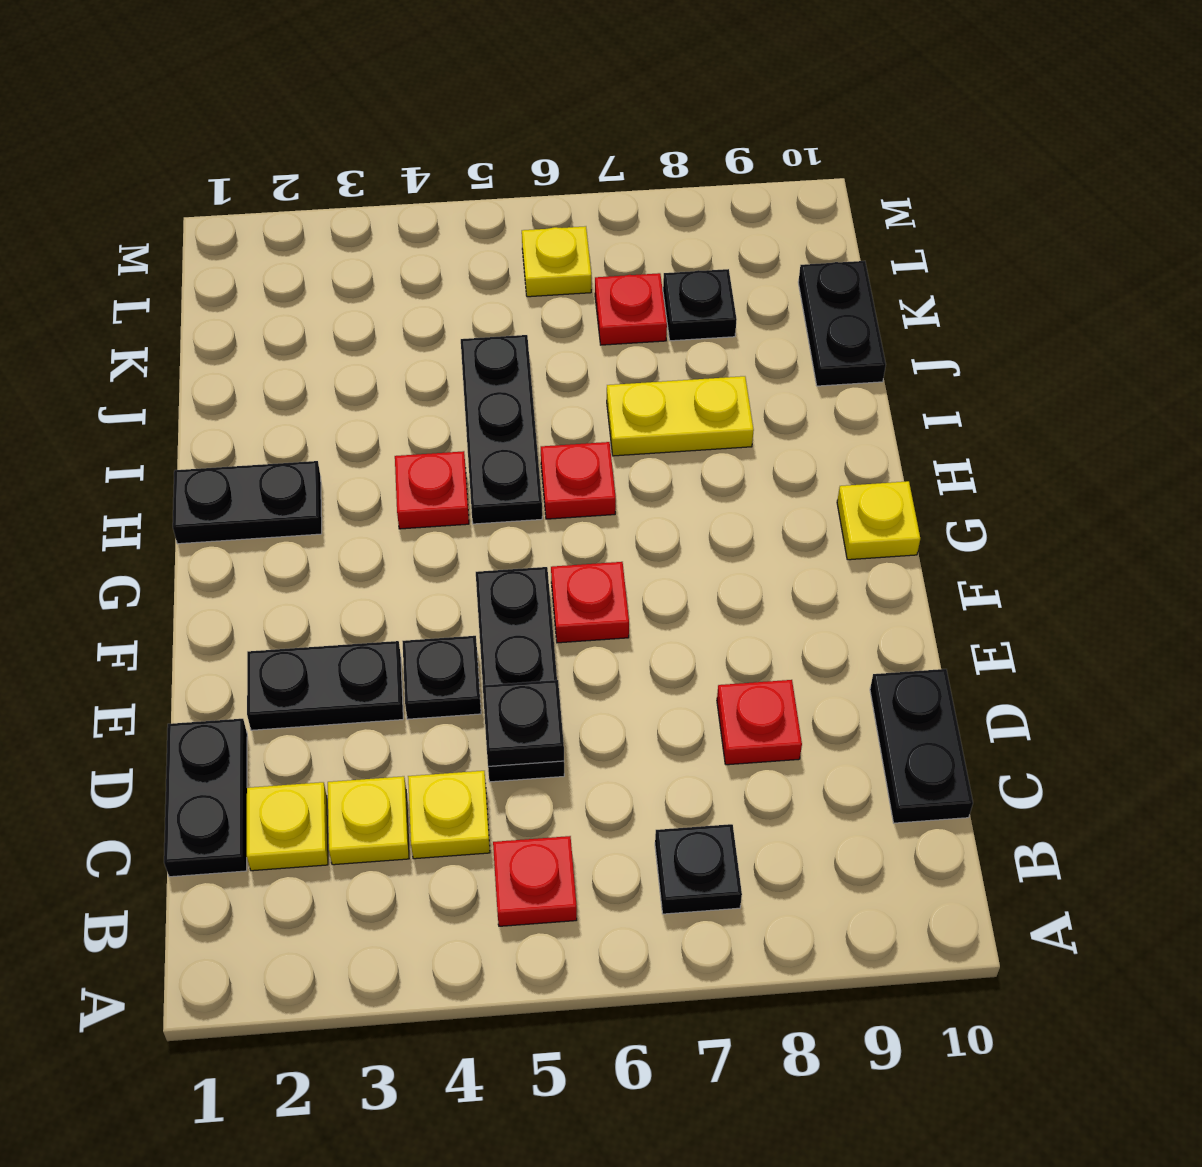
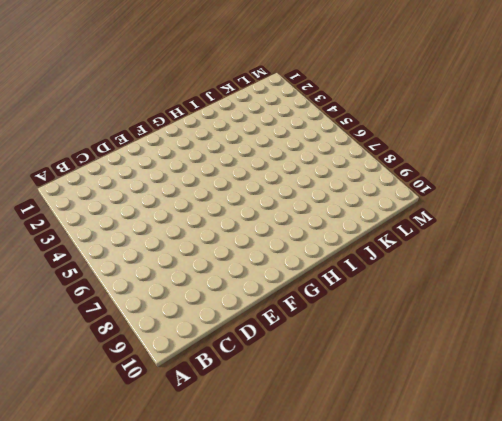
none -> red plate B5 level 1
none -> black plate B7 level 1
none -> black plate C1:D1 level 1

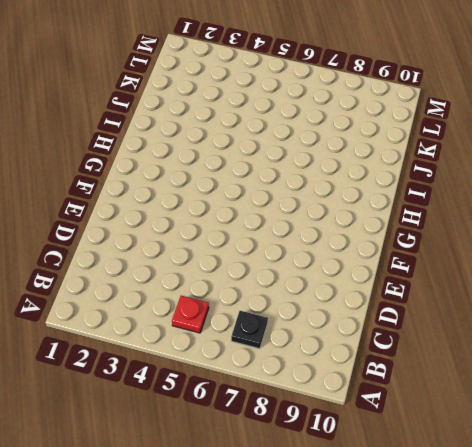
none -> black plate C1:D1 level 1
none -> yellow plate C2 level 1
none -> yellow plate C3 level 1

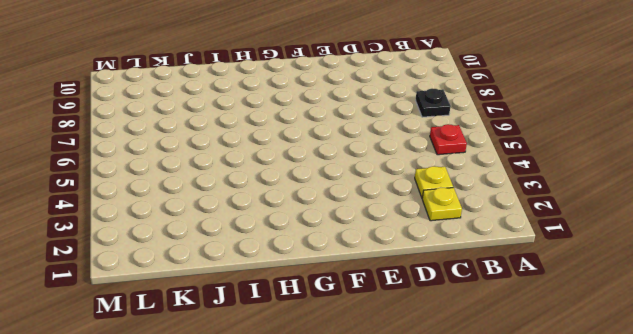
none -> black plate C1:D1 level 1
none -> yellow plate C4 level 1
none -> black plate C10:D10 level 1

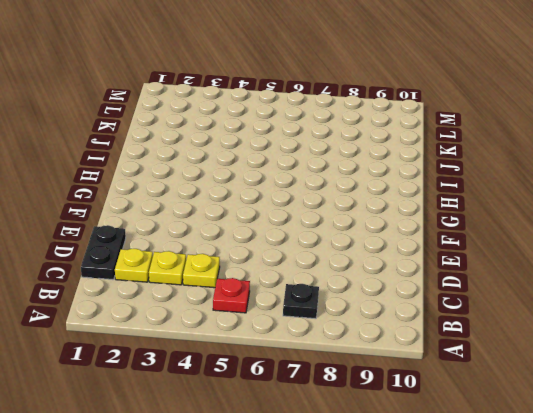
none -> black plate C10:D10 level 1
none -> black plate D5:F5 level 1
none -> red plate D8 level 1

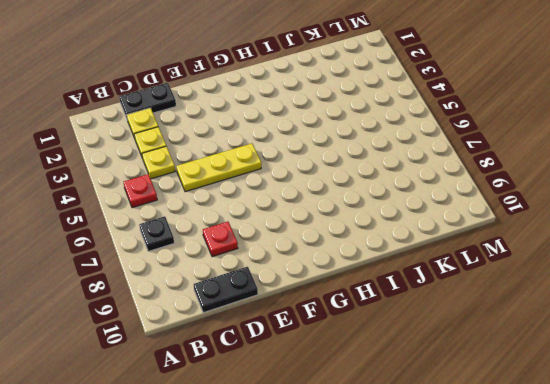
yellow plate D5:F5 level 1 -> black plate D5:F5 level 1
none -> black plate E2:E3 level 1
none -> black plate E4 level 1
none -> red plate F6 level 1

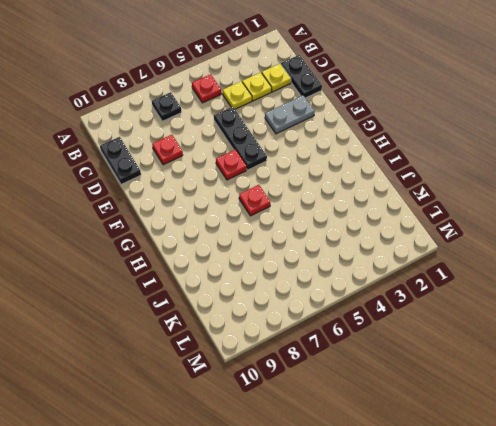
grey plate E2:E3 level 1 -> black plate E2:E3 level 1
none -> black plate E4 level 1
none -> yellow plate G10 level 1
none -> black plate H1:H2 level 1

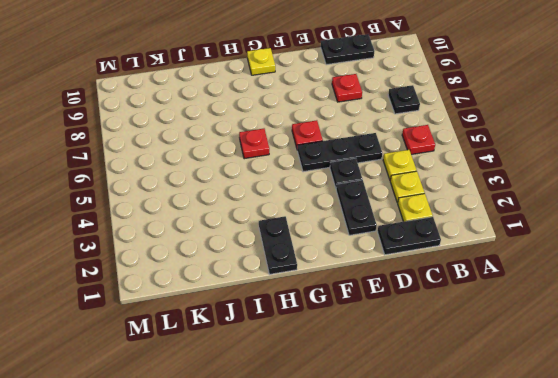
none -> red plate H4 level 1
none -> black plate H5:J5 level 1
none -> yellow plate I7:I8 level 1

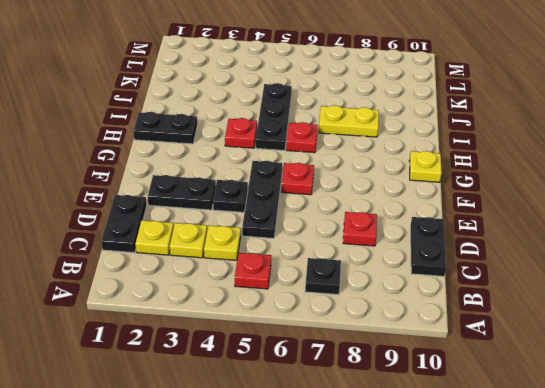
none -> black plate J10:K10 level 1
none -> red plate K7 level 1
none -> black plate K8 level 1

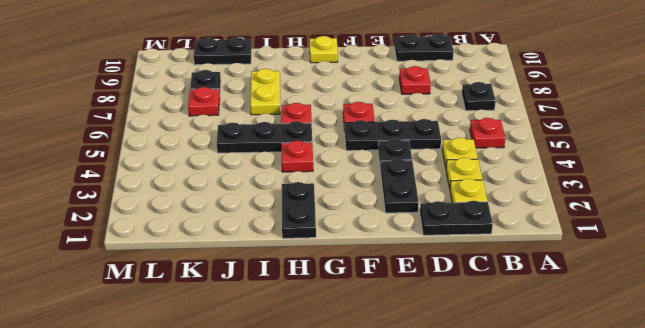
none -> yellow plate L6 level 1
none -> black plate D5 level 2

